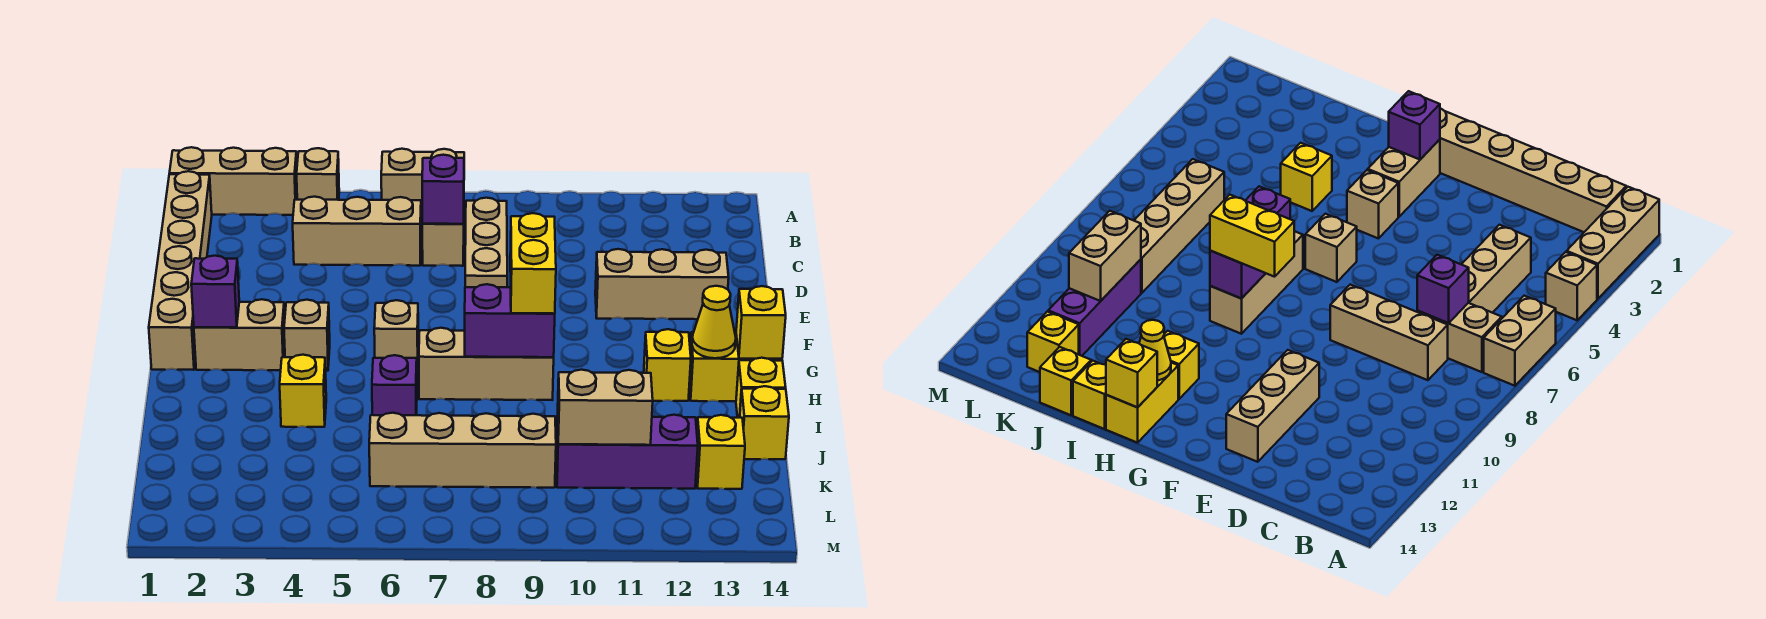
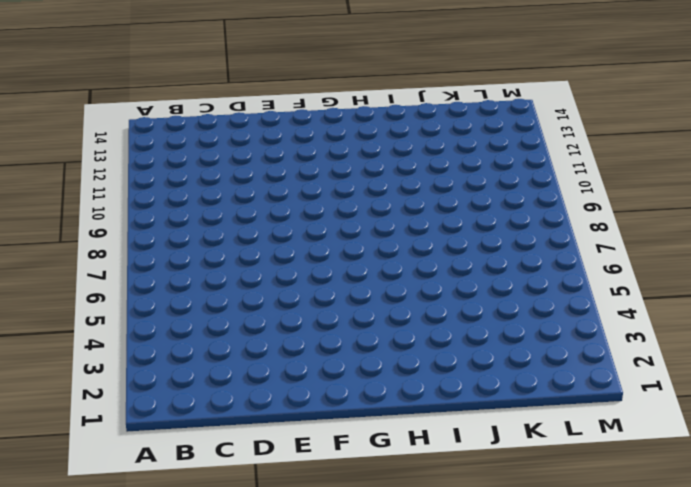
none -> tan brick A1:A3 level 1
none -> tan brick A4 level 1
none -> tan brick A6:A7 level 1

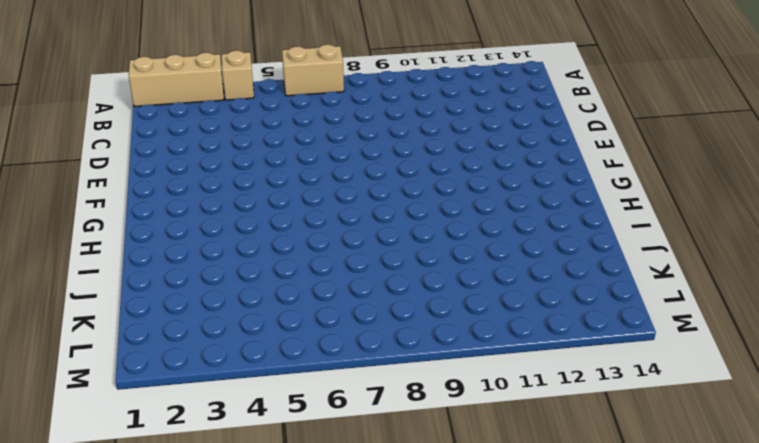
none -> tan brick B1:G1 level 1
none -> tan brick B7:C7 level 1
none -> tan brick C4:C6 level 1

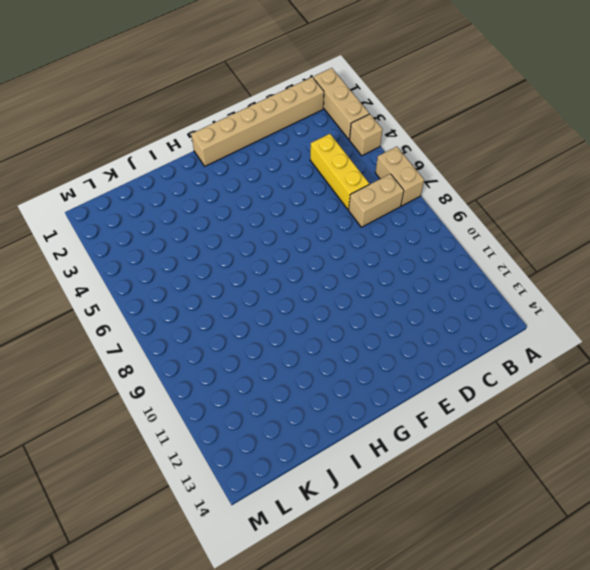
yellow brick C4:C6 level 1 -> tan brick C4:C6 level 1
none -> tan brick C8:E8 level 1
none -> tan brick E11:E13 level 1
none -> tan brick G2:G3 level 1

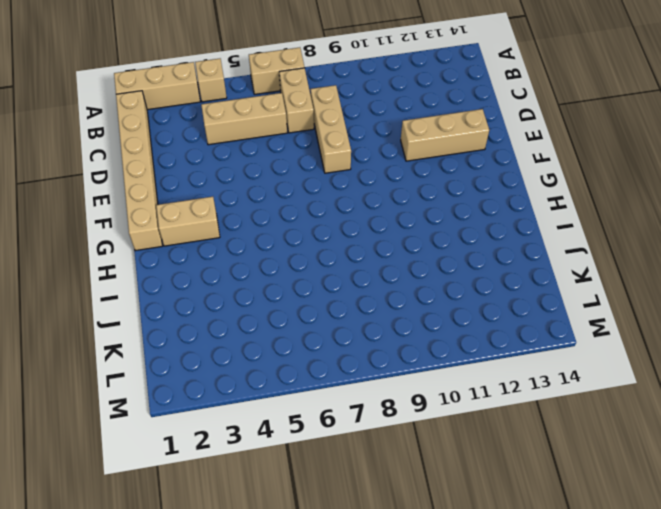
none -> tan brick G4 level 1
none -> tan brick G6 level 1
none -> tan brick H7:H9 level 1

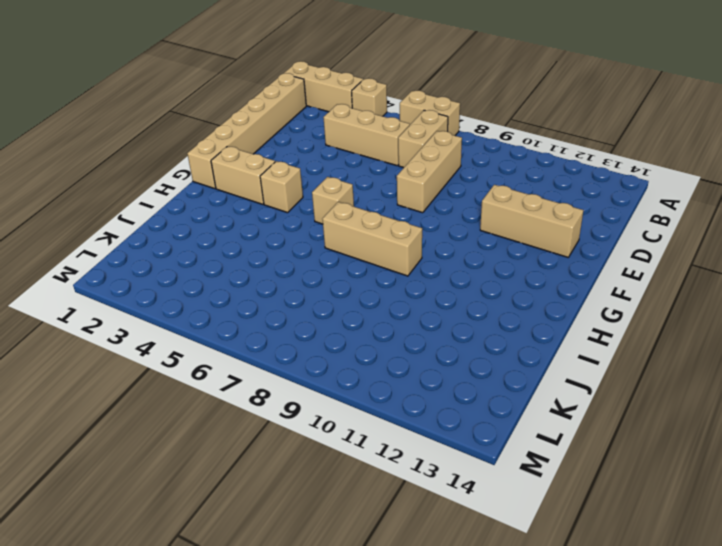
none -> yellow brick H12 level 1
none -> yellow brick H13:H14 level 1
none -> yellow brick I4 level 1

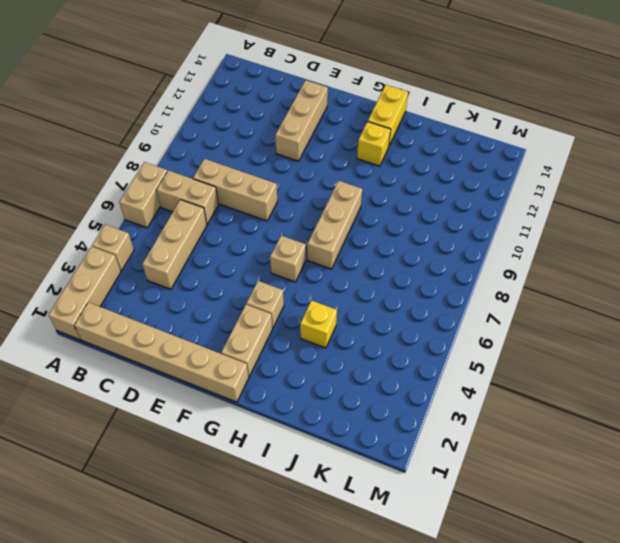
none -> purple brick I6 level 1
none -> yellow brick I14 level 1
none -> yellow brick J14 level 1

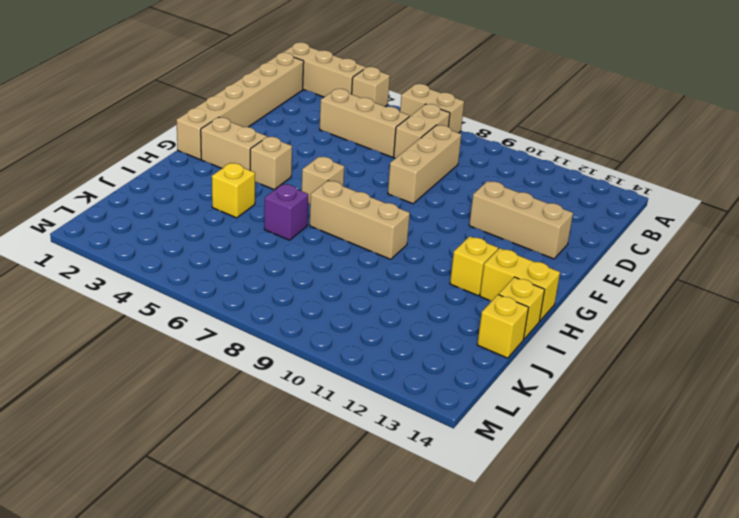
none -> tan brick K6:K9 level 1
none -> purple brick K10:K12 level 1
none -> yellow brick K13 level 1

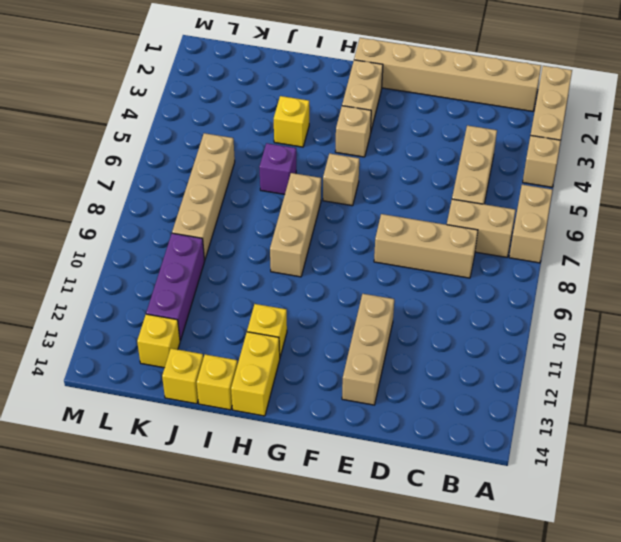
none -> purple brick C7 level 2
none -> purple brick G2 level 2
none -> purple brick H8:H9 level 2

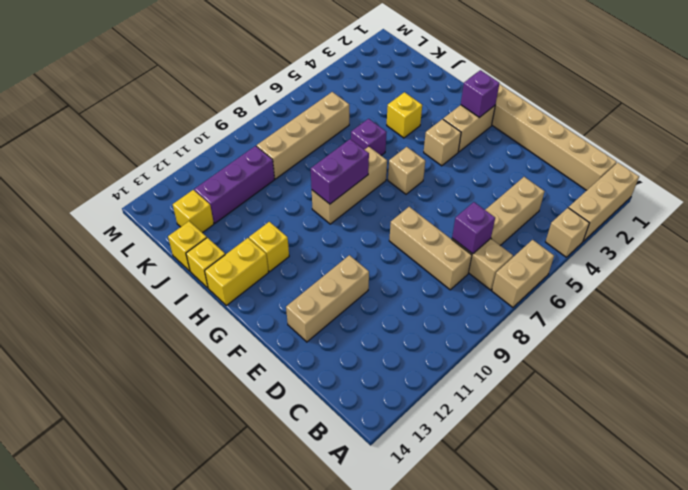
none -> yellow cone H13 level 2
none -> yellow brick H14 level 2
none -> tan brick K10:K11 level 2

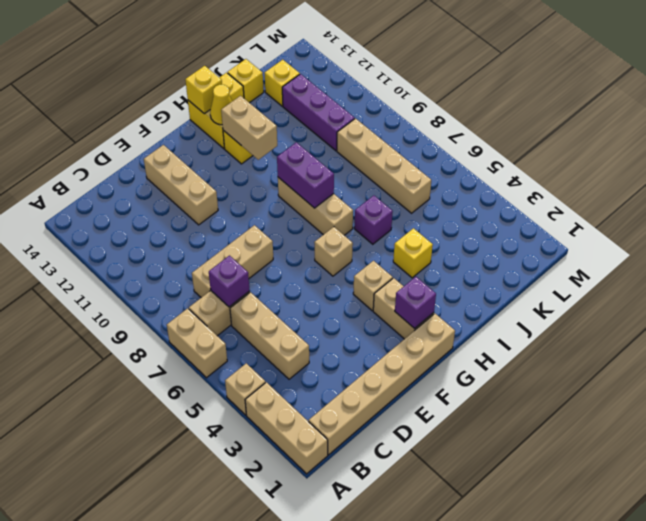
tan brick H11:H12 level 2 -> tan brick K10:K11 level 2
none -> yellow brick G9:H9 level 3

